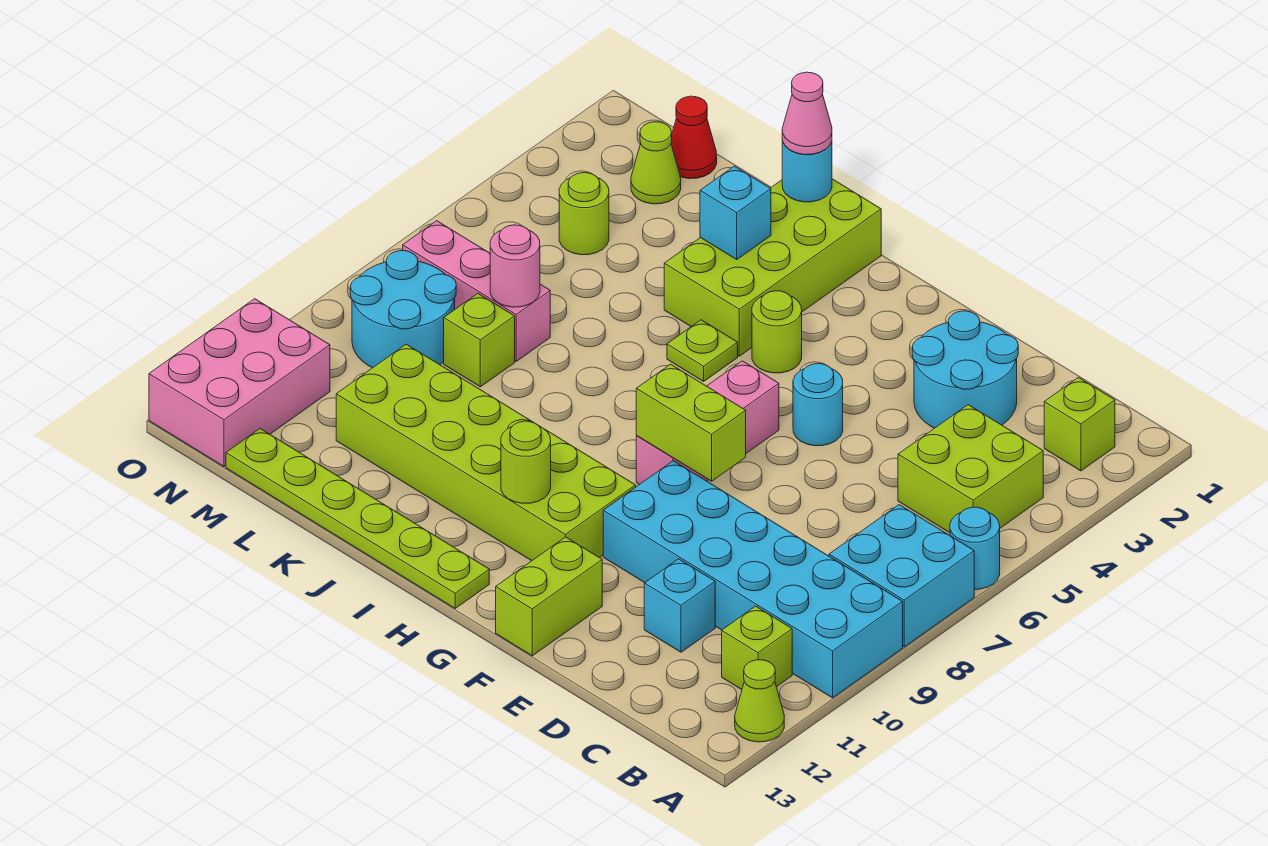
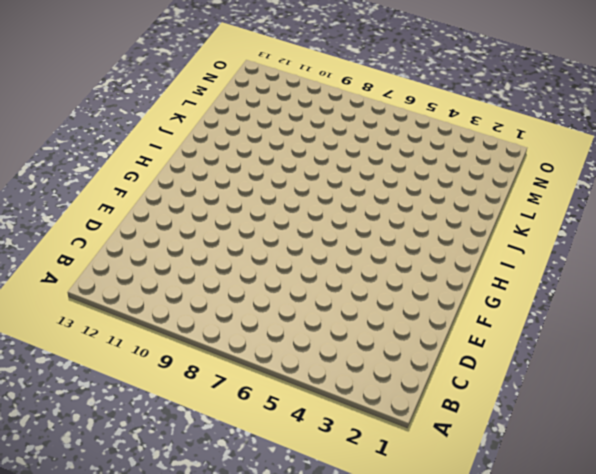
none -> cyan round brick A6 level 1
none -> cyan brick A7:B8 level 1
none -> cyan brick A9:F10 level 1
none -> lime cone A12 level 1

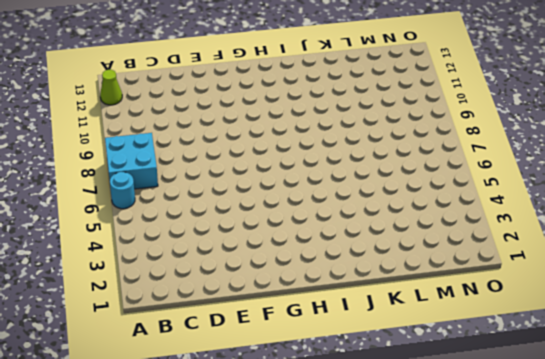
none -> cyan brick A9:F10 level 1
none -> lime brick B2 level 1
none -> lime brick B4:C5 level 1
none -> lime brick B11 level 1

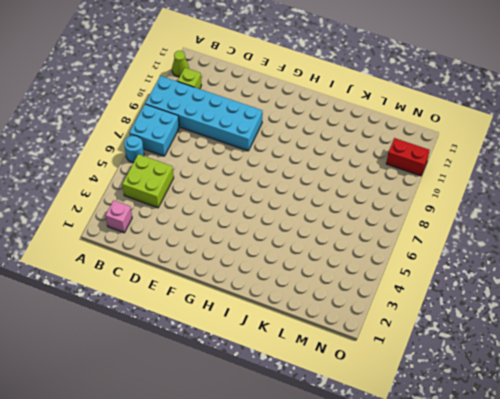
pink brick B2 level 1 -> lime brick B2 level 1
red brick N11:O11 level 1 -> pink brick N11:O13 level 1
none -> cyan round brick D2:E3 level 1
none -> cyan brick D11 level 1
none -> cyan round brick F5 level 1
none -> lime brick F12:F13 level 1

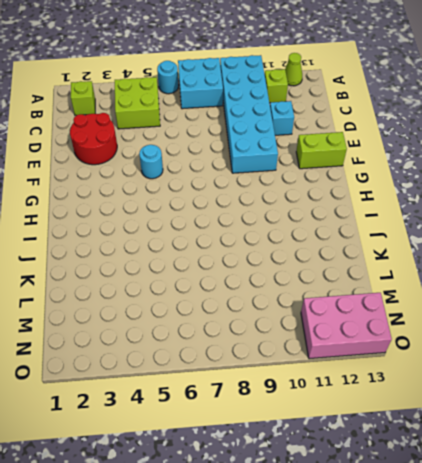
red round brick D2:E3 level 1 -> cyan round brick D2:E3 level 1
none -> pink brick G6:G8 level 1
none -> lime brick G10:L11 level 1
none -> lime round brick H4 level 1
none -> lime plate H13:M13 level 1

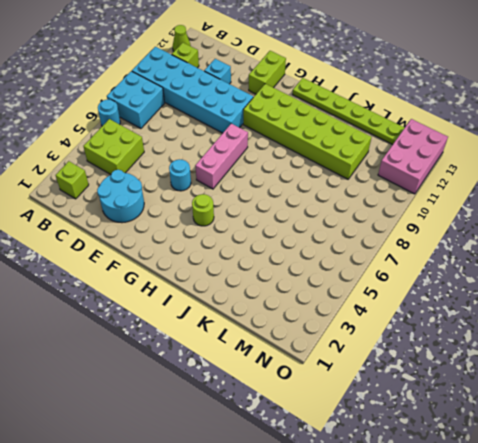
none -> lime brick I1:J4 level 1
none -> lime plate I5 level 1
none -> pink brick L7:N7 level 1
none -> lime brick L8 level 1

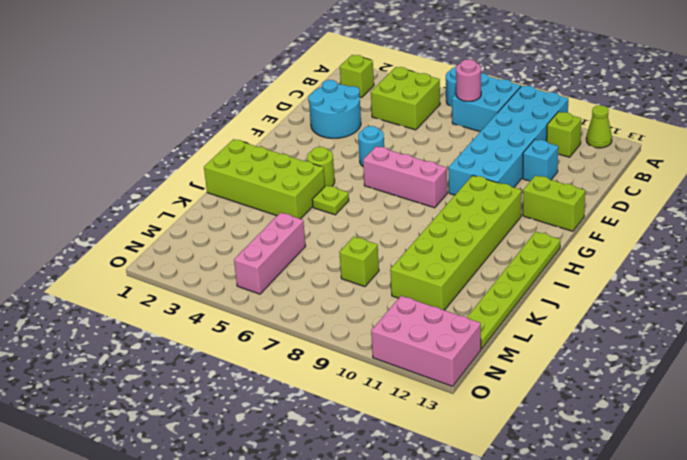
pink round brick B7 level 2 -> pink round brick L7 level 2
pink brick L5:N5 level 1 -> pink brick L7:N7 level 1
none -> red cone M1 level 1
none -> lime cone M2 level 1
none -> lime round brick M4 level 1
none -> cyan round brick M8:N9 level 1

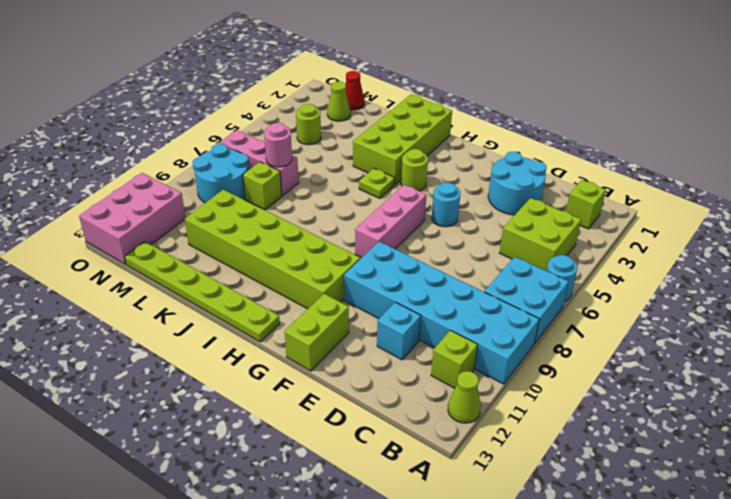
none -> lime brick F8:G8 level 2
none -> lime round brick H11 level 2
none -> cyan round brick J1 level 2
none -> cyan brick J3 level 2

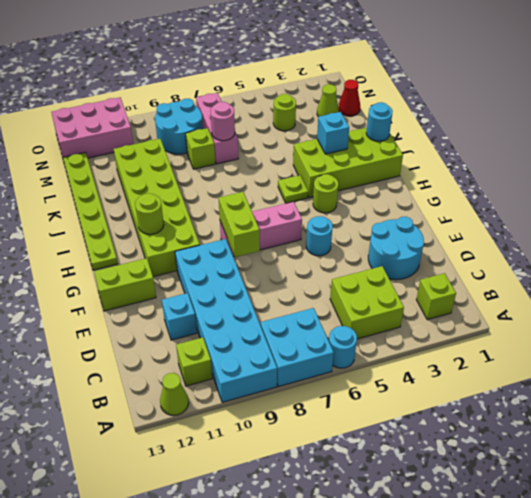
none -> pink cone J1 level 3

